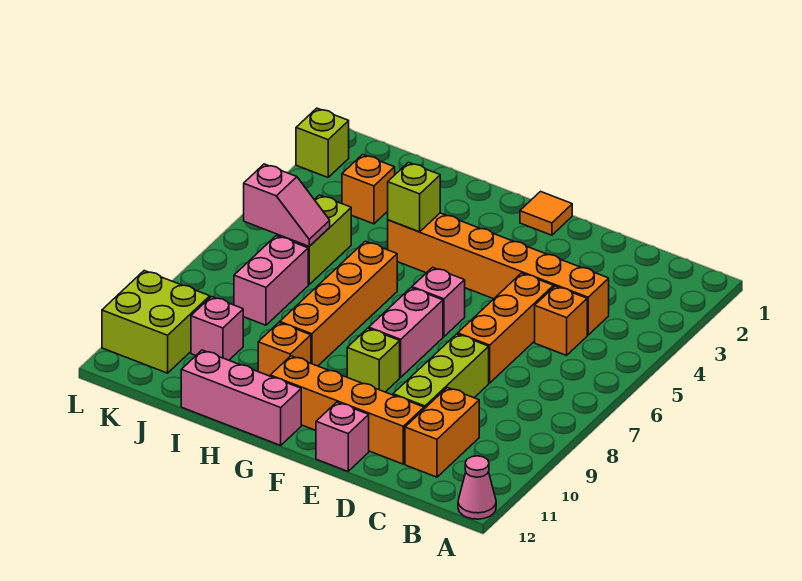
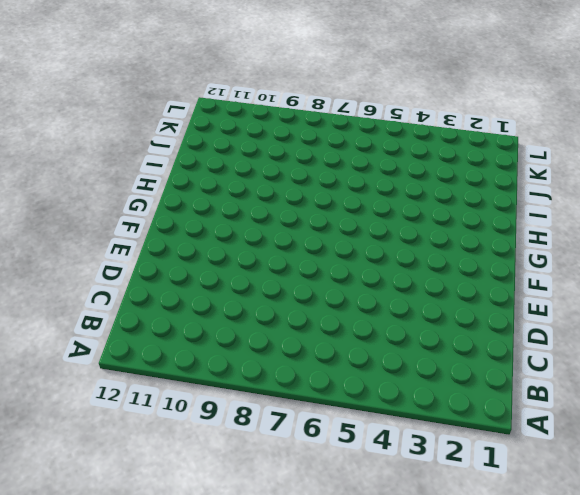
none -> pink cone A12 level 1
none -> orange brick C4:H4 level 1
none -> orange brick C5 level 1

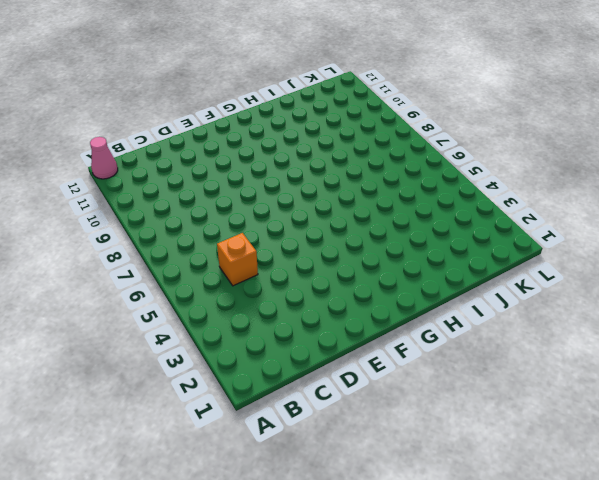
none -> orange brick C4:H4 level 1
none -> orange brick C10:C11 level 1
none -> orange brick D5:D7 level 1

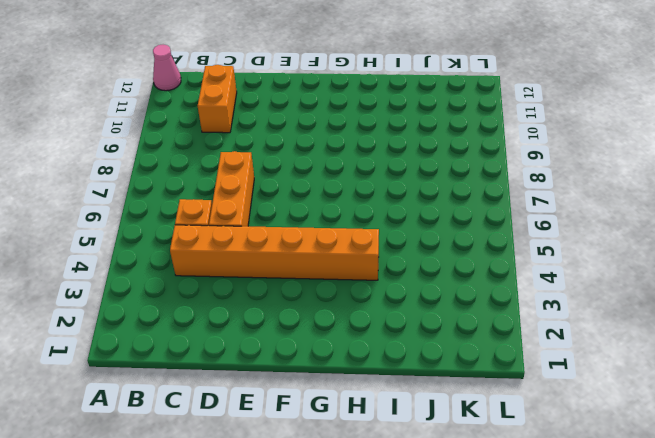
none -> lime brick D8:D10 level 1
none -> orange brick D11:G11 level 1
none -> pink brick E12 level 1

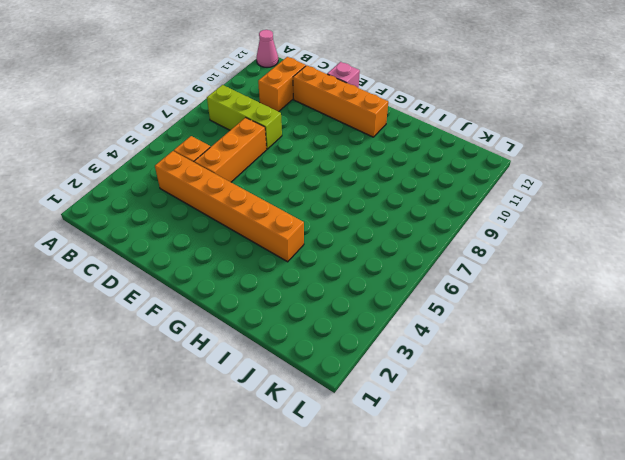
lime brick B8:D8 level 1 -> lime brick D8:D10 level 1
none -> orange tile F1 level 1
none -> pink brick F6 level 1
none -> pink brick F7:F8 level 1

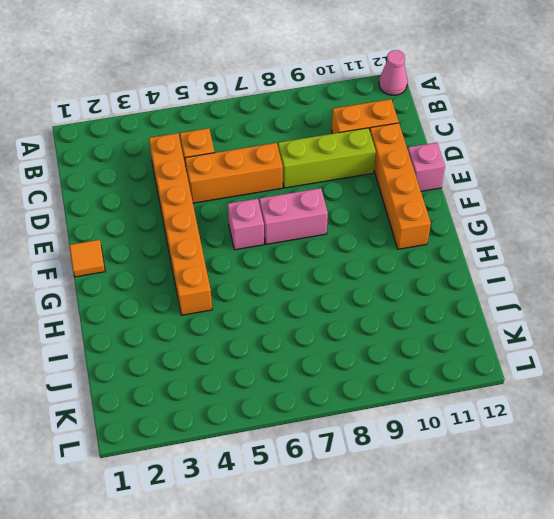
none -> lime brick F9 level 1
none -> pink brick G12:I12 level 1
none -> orange brick H6:H9 level 1

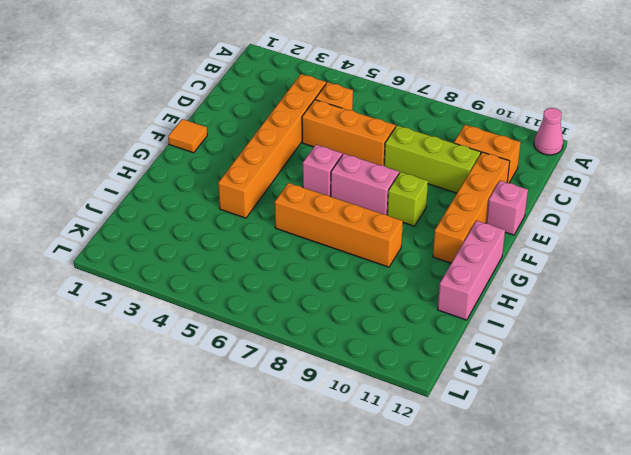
none -> orange brick H10 level 1
none -> orange brick J3 level 1
none -> lime brick J5:J6 level 1

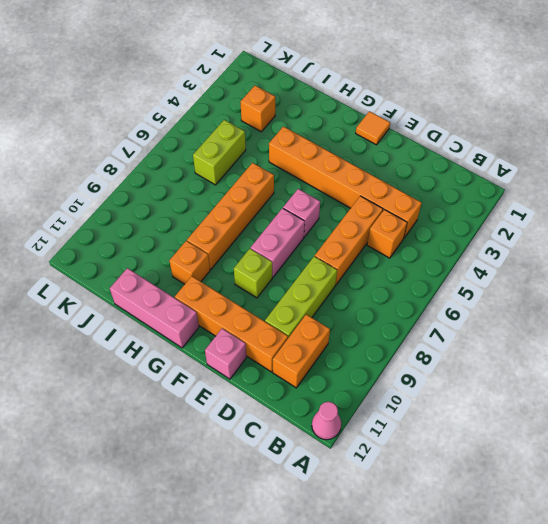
none -> pink brick J7:J8 level 1
none -> pink brick J10 level 1
none -> lime brick K10:L11 level 1

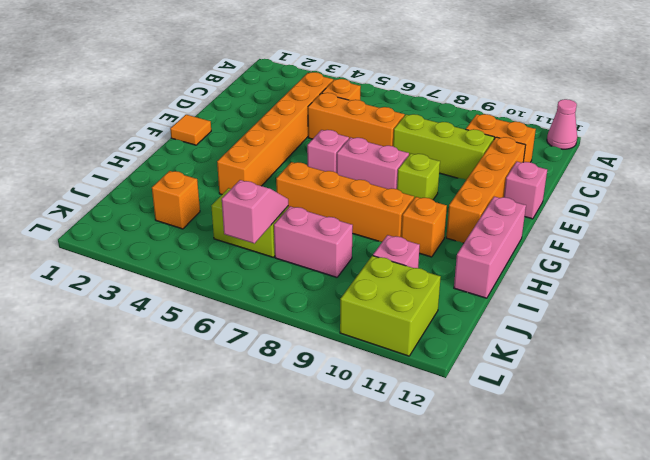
none -> lime brick L2 level 1
none -> lime brick H4 level 2

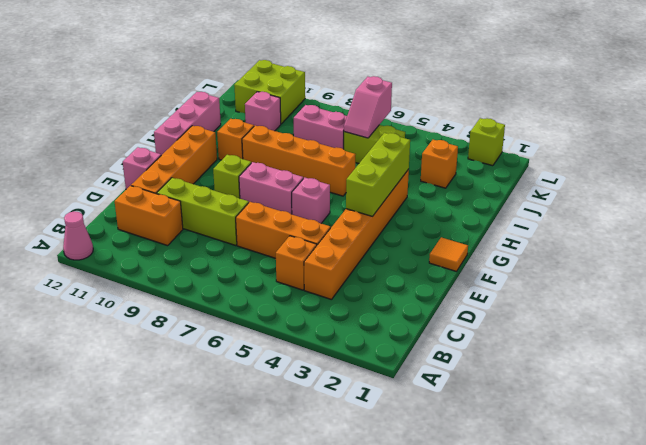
lime brick F4:H4 level 2 -> lime brick H4 level 2

